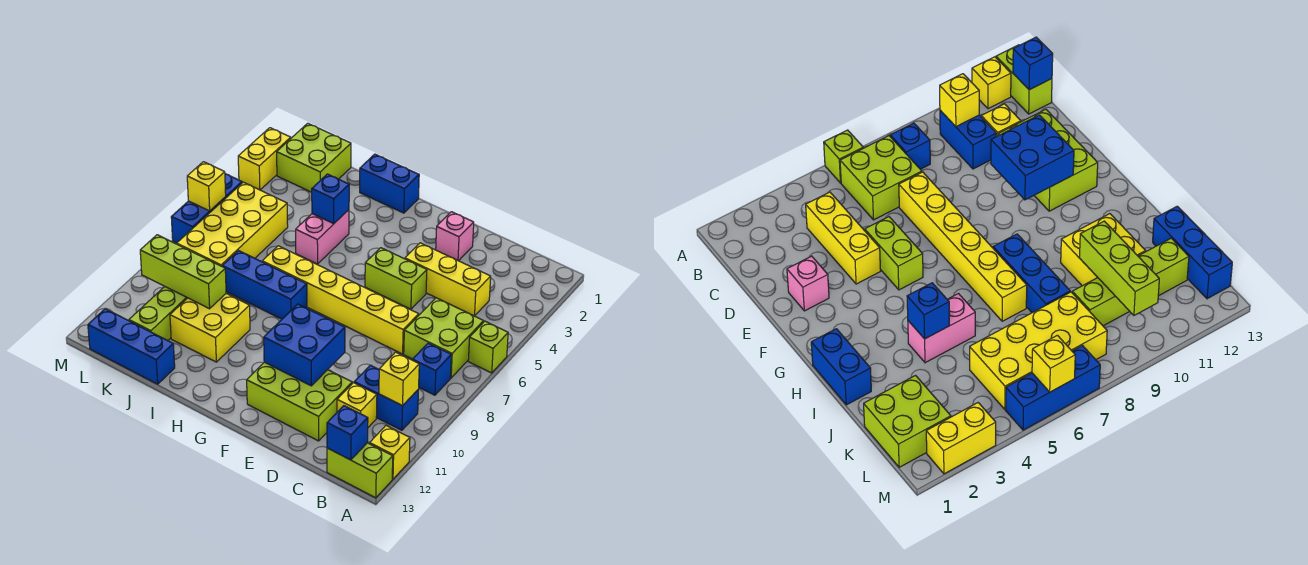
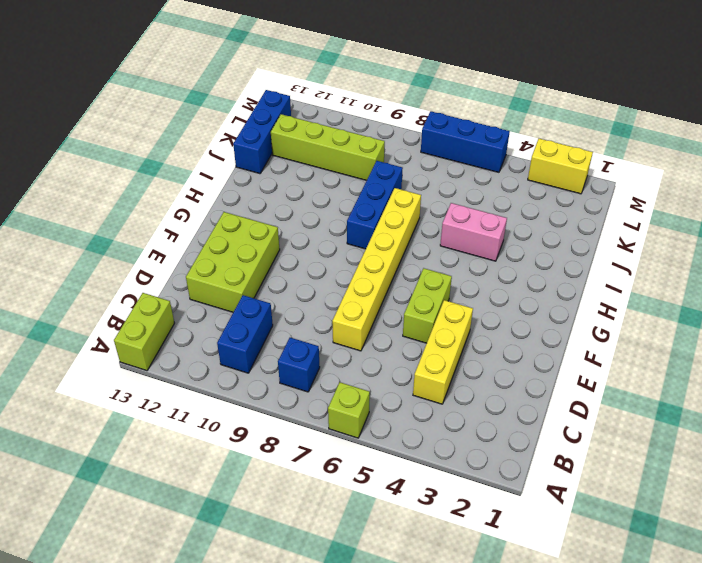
none -> yellow brick A12 level 1
none -> lime brick B6:C7 level 1
none -> yellow brick C11 level 1

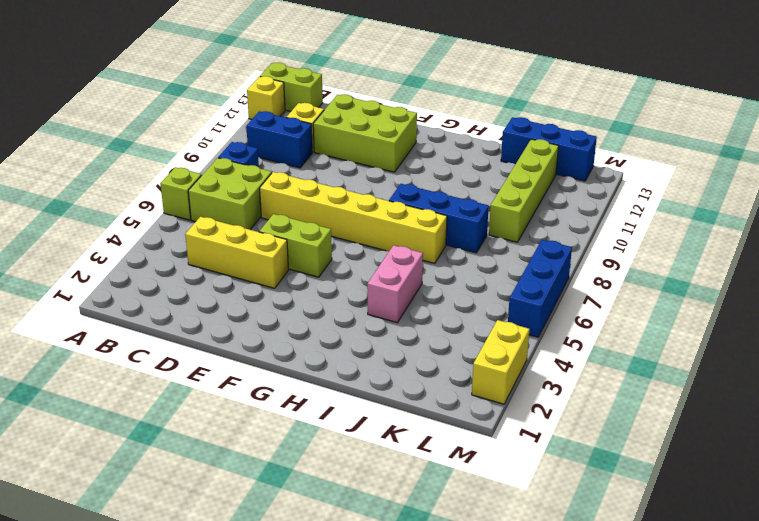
none -> pink brick E2 level 1
none -> blue brick H1:I1 level 1
none -> yellow brick I10:J11 level 1

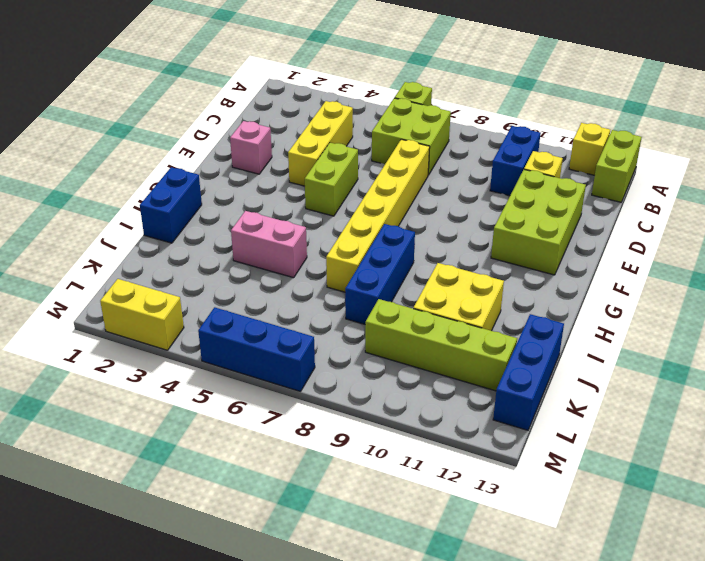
none -> blue brick B8 level 1
none -> lime brick K1:L2 level 1
none -> yellow brick K5:L8 level 1

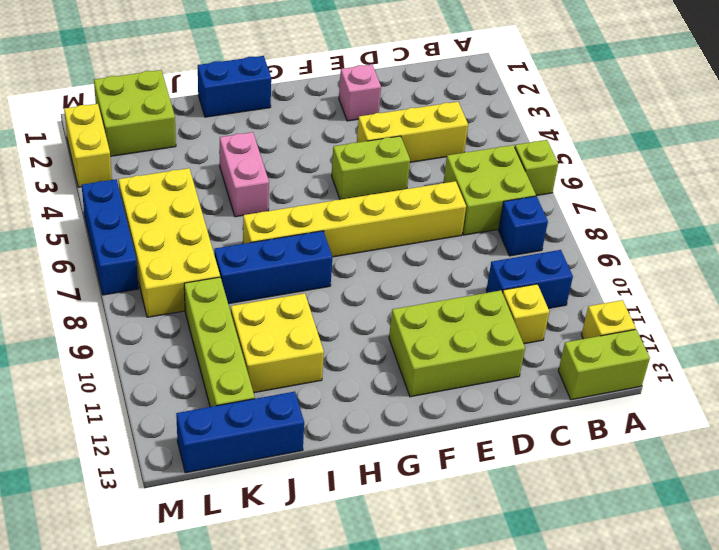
none -> yellow brick B10 level 2
none -> blue brick B13 level 2
none -> blue brick E10:F11 level 2

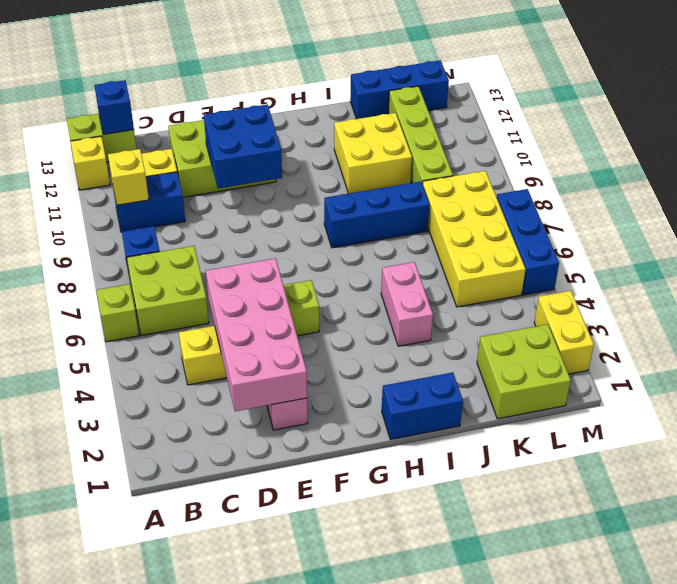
pink brick D2:E5 level 2 -> none
none -> yellow brick D7:I7 level 1
none -> blue brick I4 level 2
none -> lime brick J10:L10 level 2

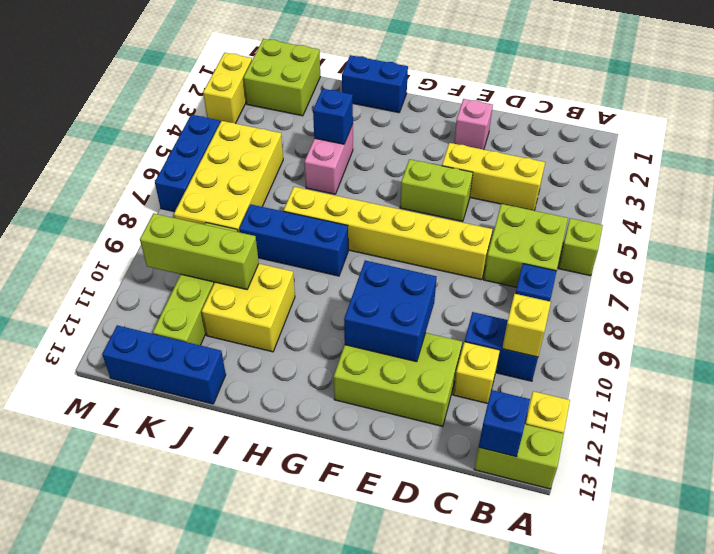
none -> yellow brick M6 level 2

